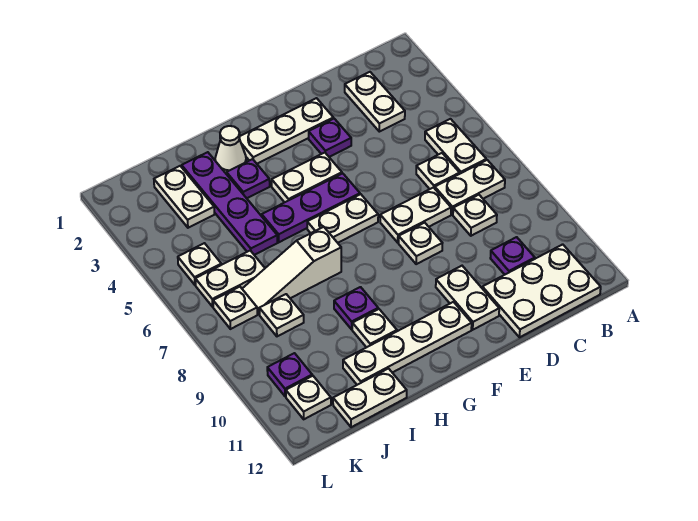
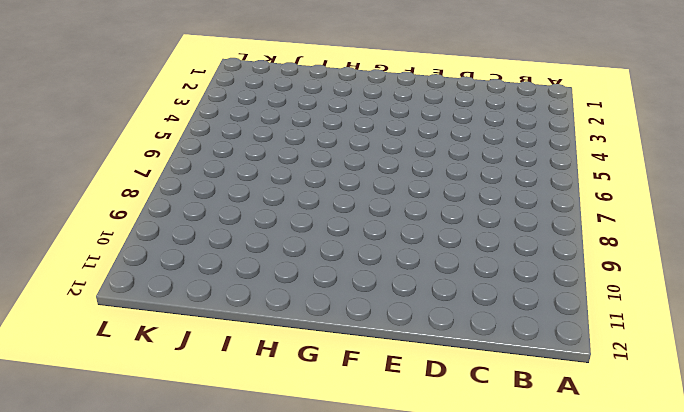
none -> white plate B5:B6 level 1
none -> white plate B7:C7 level 1
none -> white plate B11:D12 level 1
none -> white plate C2:C3 level 1

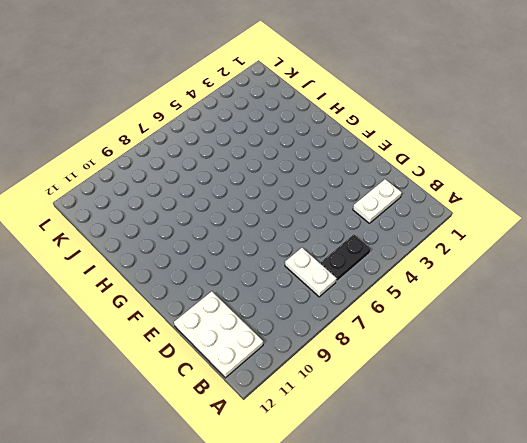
black plate B5:B6 level 1 -> white plate B5:B6 level 1
none -> white plate C6 level 1
none -> white plate C8 level 1
none -> purple plate C10 level 1
none -> white plate D7:E7 level 1

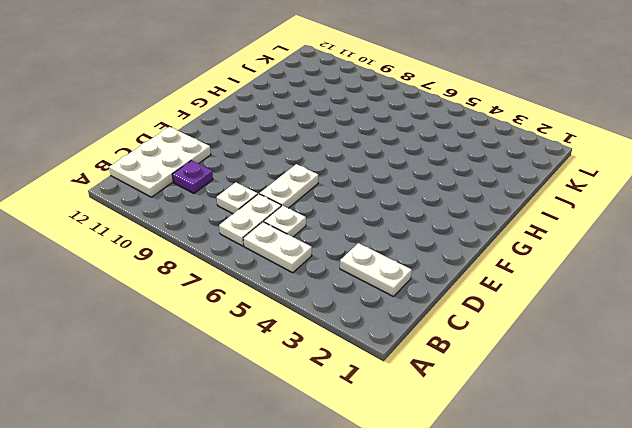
none -> white plate E2:G2 level 1
none -> purple plate E3 level 1
none -> white plate E8 level 1
none -> white plate E10:E11 level 1

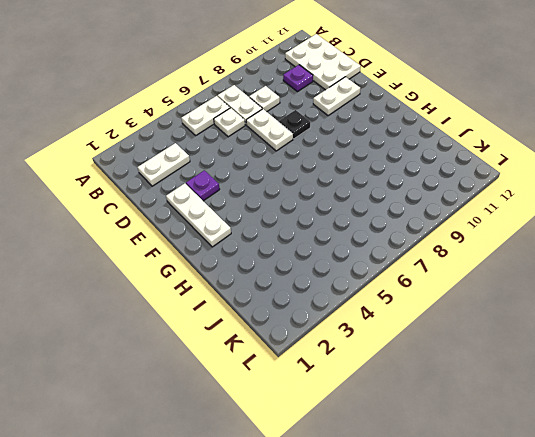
black plate E8 level 1 -> white plate E8 level 1
none -> white plate F4:G4 level 1
none -> purple plate F5:H5 level 1
none -> white plate F6:G6 level 1
none -> white plate F11:I11 level 1

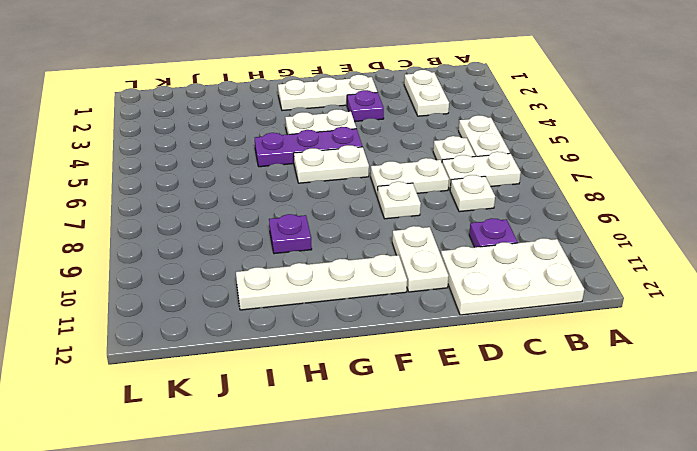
none -> white cone H2 level 1
none -> purple plate H3 level 1
none -> white slope H7:J7 level 1 top H
none -> white plate H10 level 1

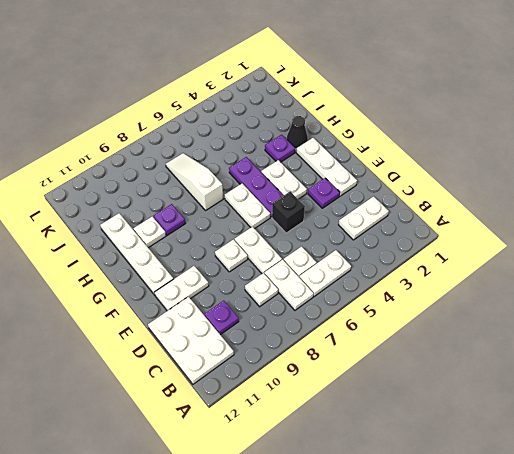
black brick E5 level 1 -> none
black cone H2 level 1 -> white cone H2 level 1
none -> purple plate I2:I5 level 1
none -> white plate I12:J12 level 1
none -> white plate J2:J3 level 1
none -> white plate J6:K6 level 1

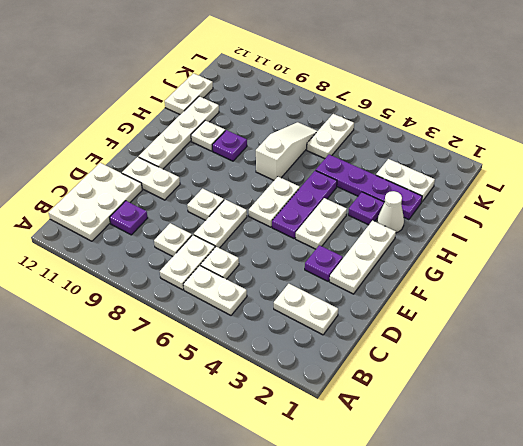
none -> white plate J8 level 1
none -> white plate K5 level 1
none -> white plate K7 level 1
none -> purple plate K10 level 1

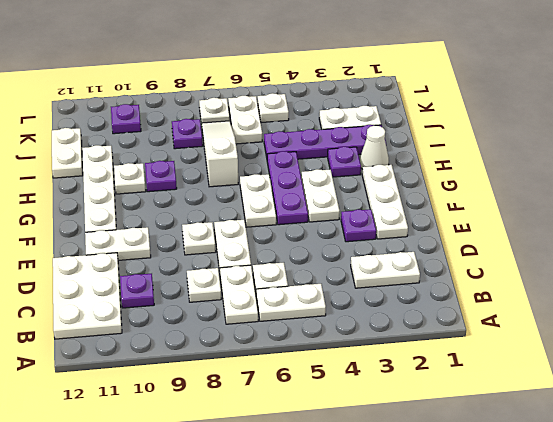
purple plate J8 level 1 -> white plate J8 level 1
none -> white plate K11 level 1

